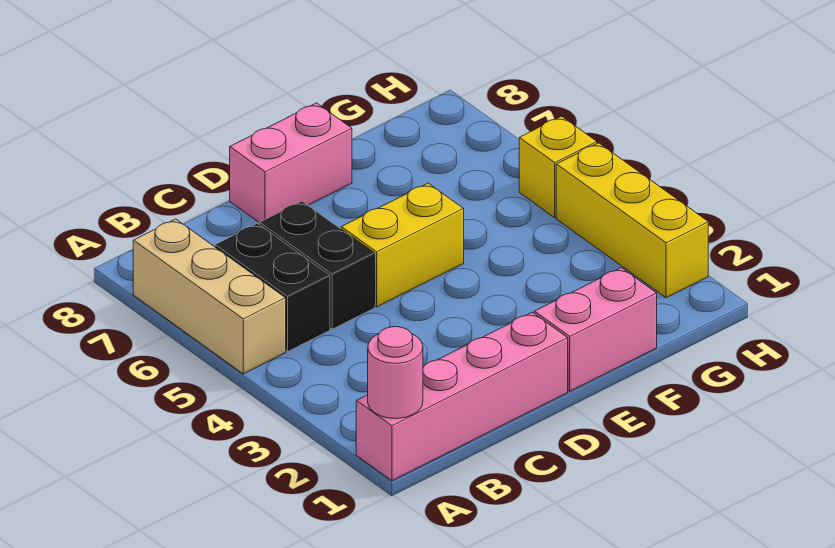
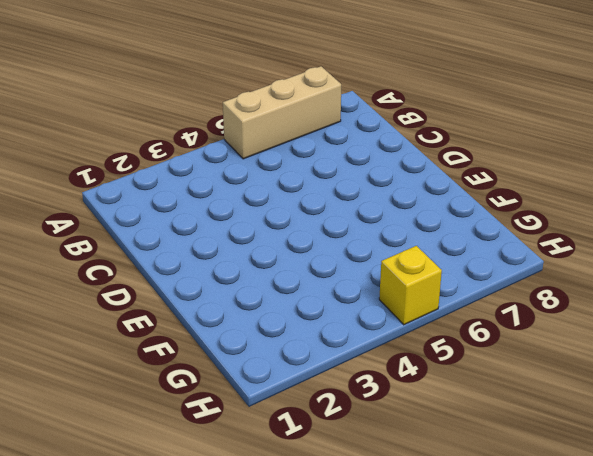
none -> pink brick A1:D1 level 1
none -> black brick B5:B6 level 1

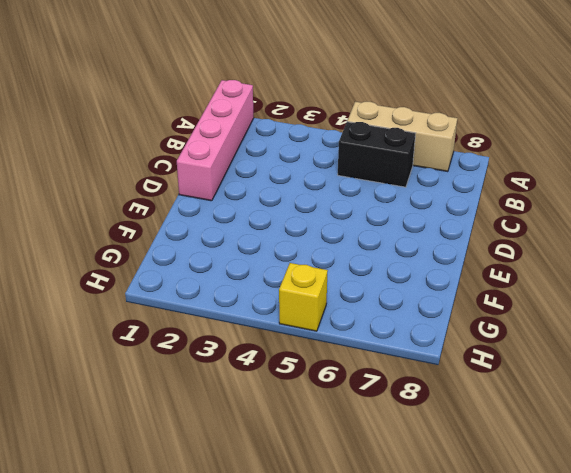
none -> black brick C5:C6 level 1
none -> yellow brick D5:E5 level 1

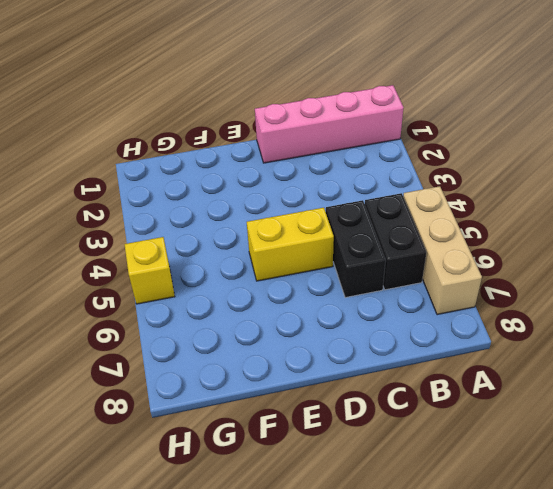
none -> pink brick D8:E8 level 1
none -> pink brick E1:F1 level 1

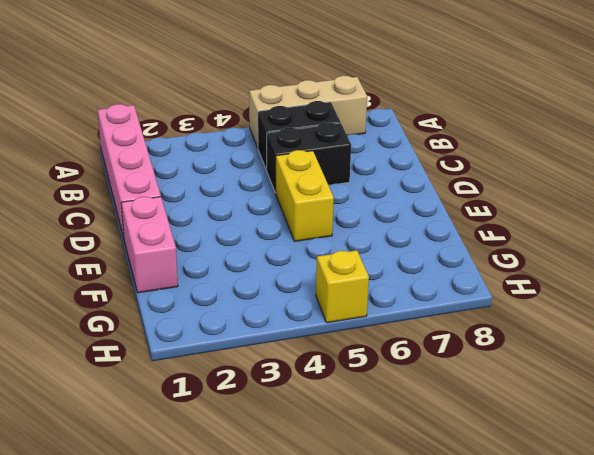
none -> pink brick D8:E8 level 1
none -> yellow brick H2:H4 level 1

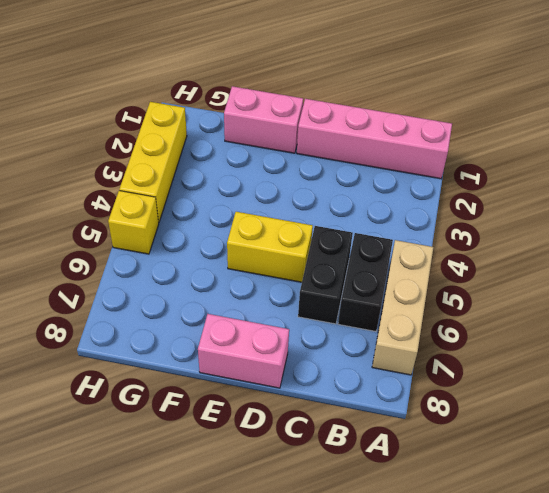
none -> pink round brick A1 level 2

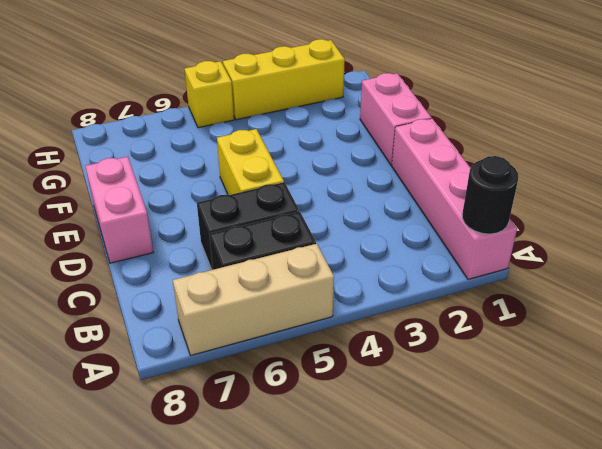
black round brick A1 level 2 -> pink round brick A1 level 2

